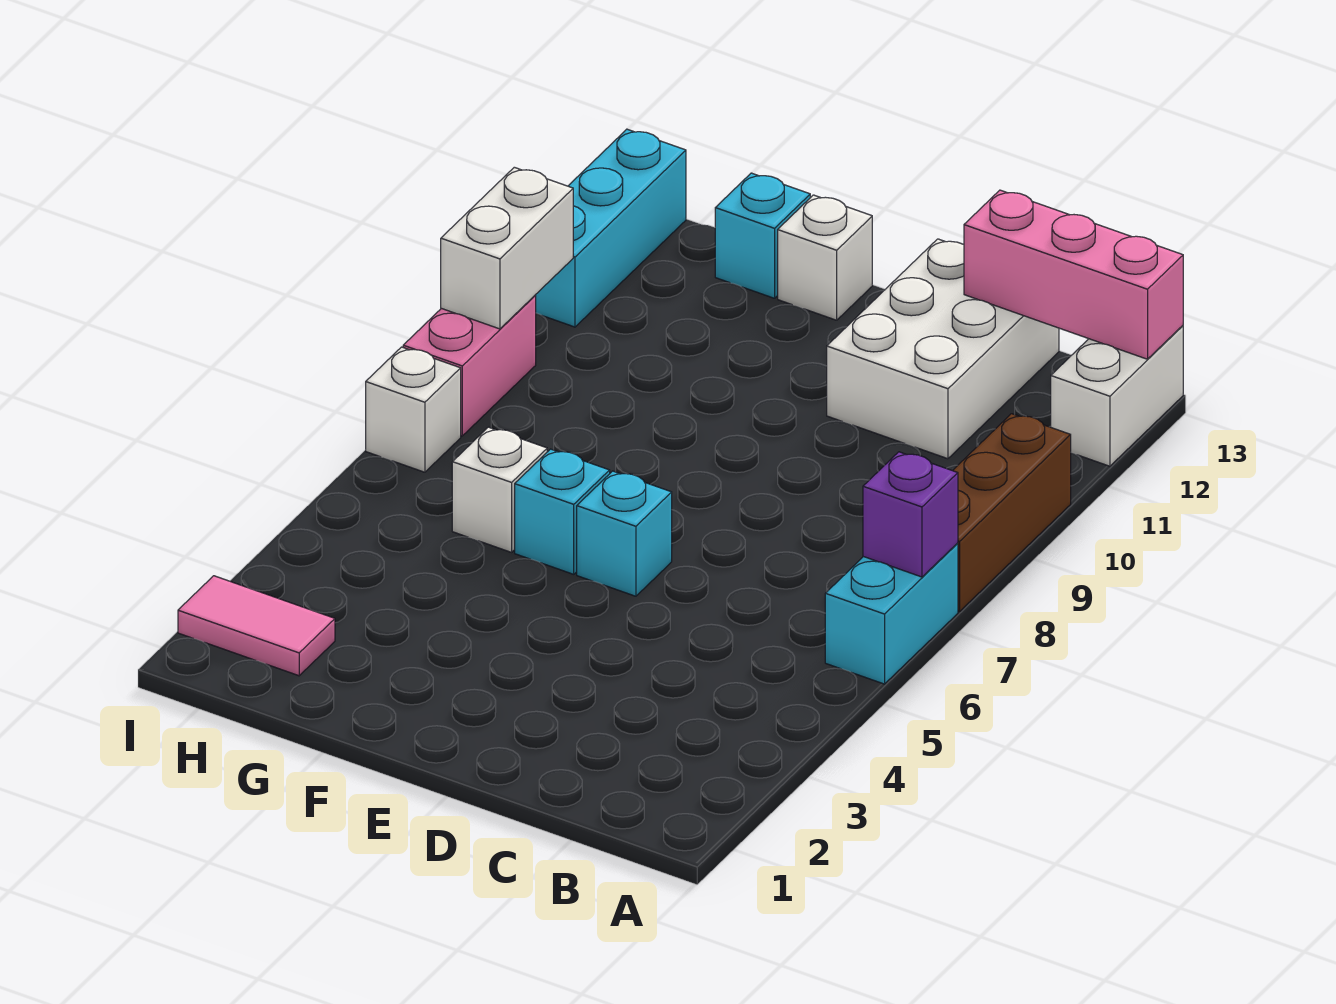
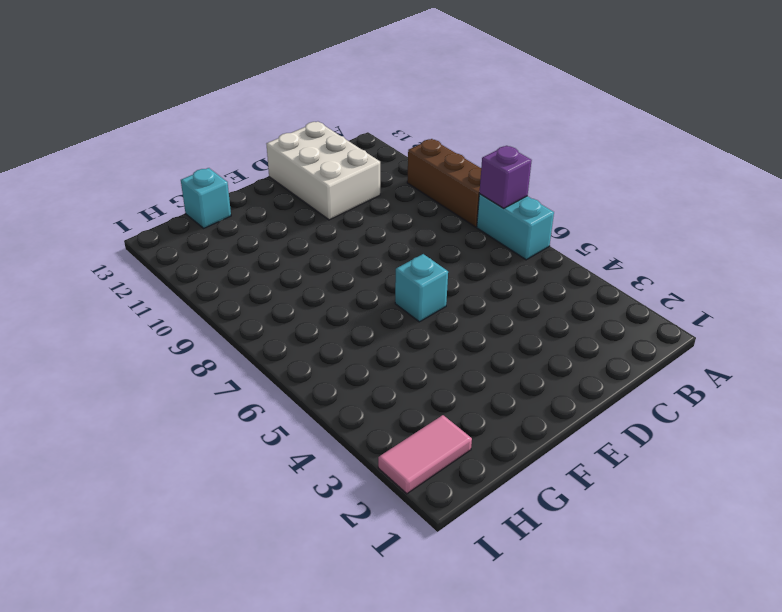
none -> white brick A12:A13 level 1
none -> cyan brick F6 level 1
none -> white brick F13 level 1

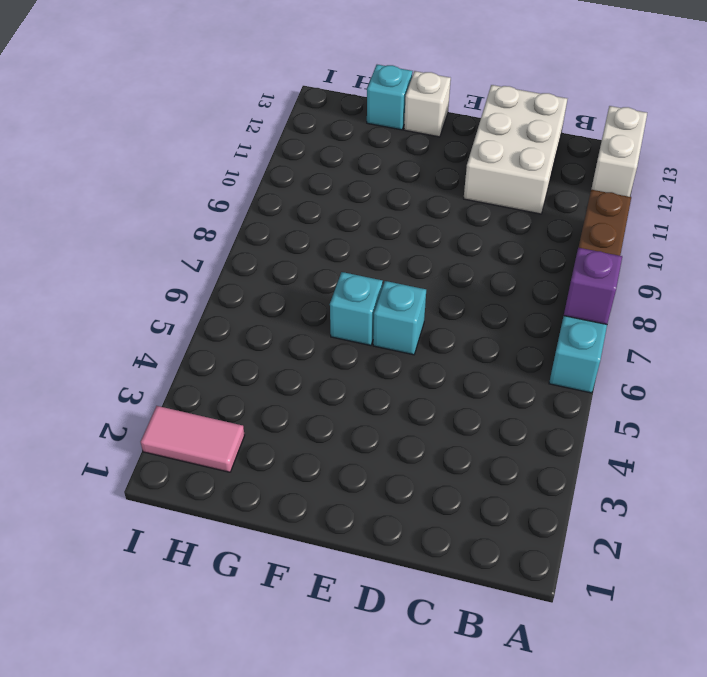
none -> white brick G6 level 1
none -> white brick I7 level 1
none -> pink brick I8:I9 level 1

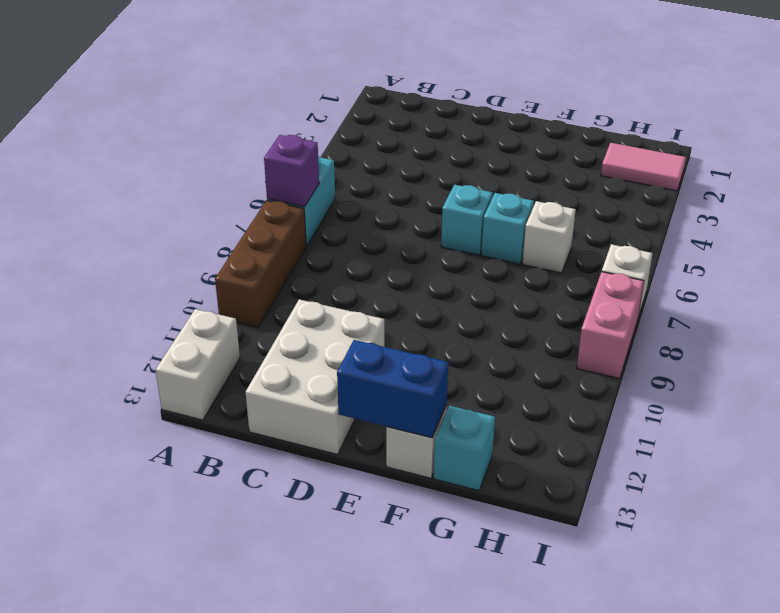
blue brick E13:F13 level 2 -> none
none -> cyan brick I11:I13 level 1
none -> pink brick A13:C13 level 2
none -> white brick I9:I10 level 2

